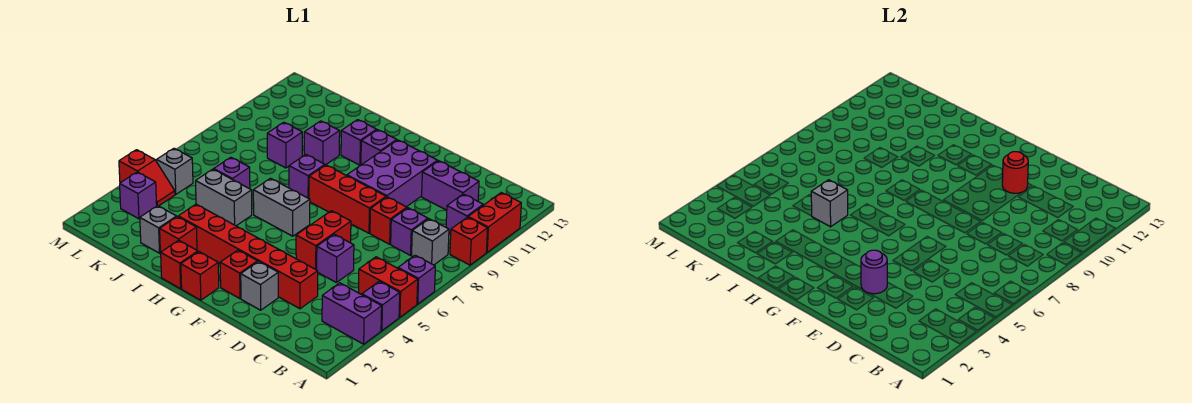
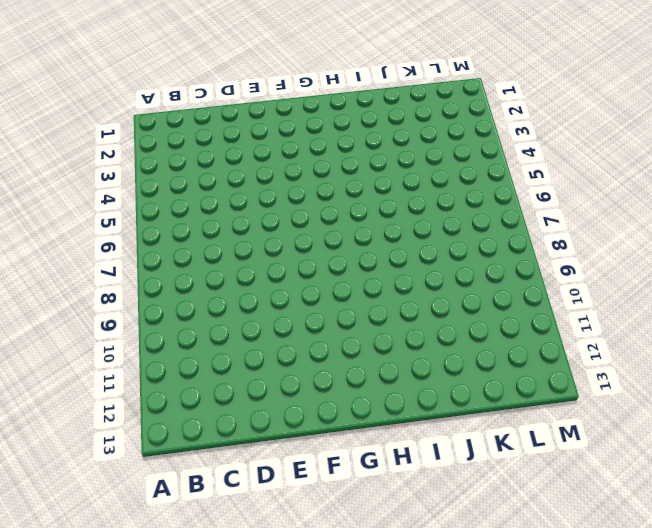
none -> purple brick A3:B3 level 1
none -> purple brick A4 level 1
none -> red brick A5:B5 level 1
none -> purple brick A6 level 1

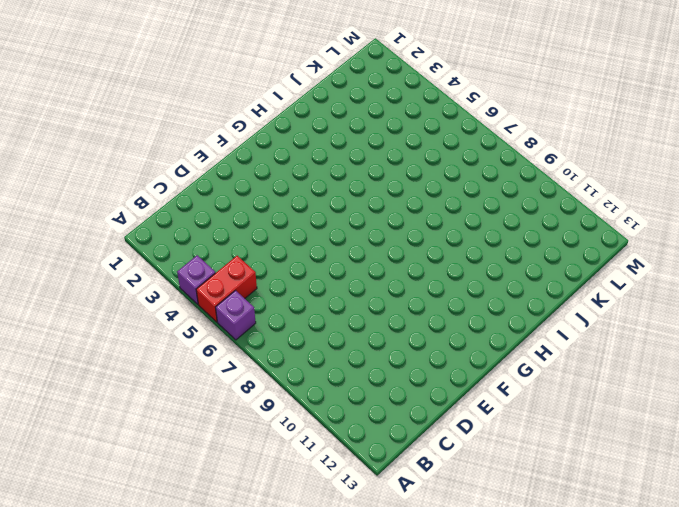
none -> purple brick A3:B3 level 1
none -> red brick A9 level 1
none -> red brick A10:A11 level 1
none -> grey brick B8 level 1

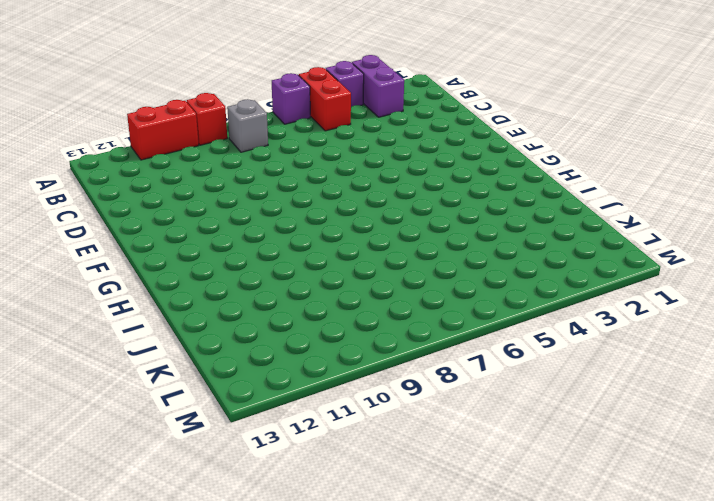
none -> purple brick B10 level 1
none -> purple brick C8 level 1
none -> purple brick C11:D11 level 1
none -> red brick D3:I3 level 1

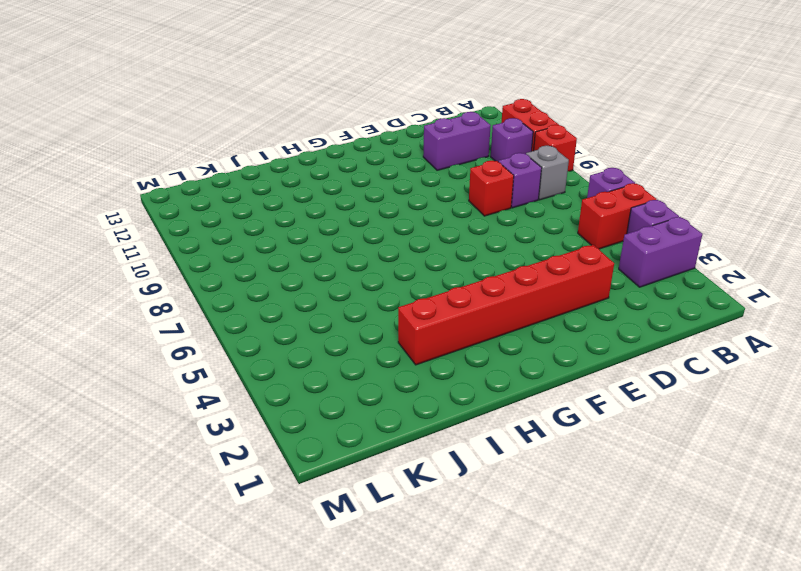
none -> purple brick D5 level 1
none -> grey brick E2 level 1
none -> red brick E5:E6 level 1
none -> red brick E8:G8 level 1

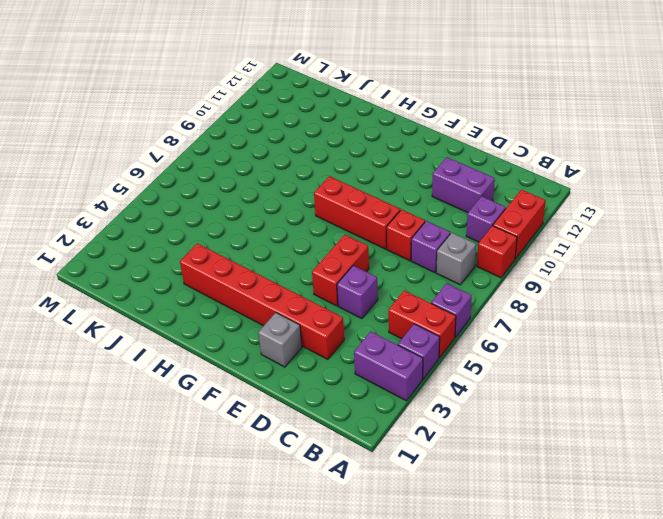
none -> purple brick E9:F11 level 1
none -> red brick F2 level 1
none -> red brick G1 level 1
none -> grey brick G6:H6 level 1

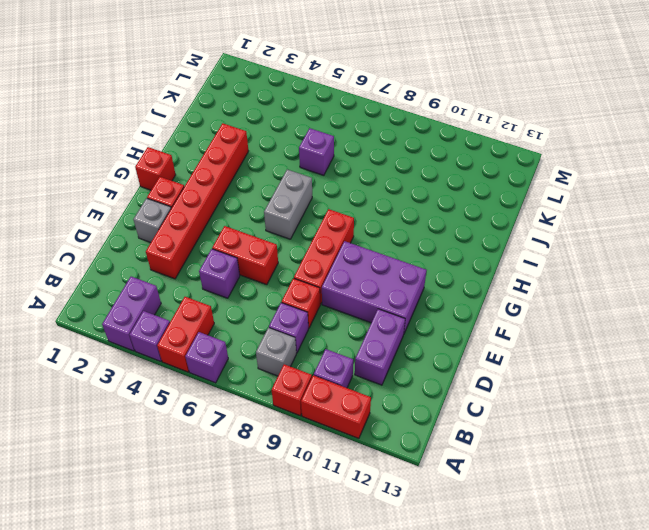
none -> purple brick G11 level 1
none -> red brick H1 level 1
none -> purple brick H8 level 1
none -> purple brick H11 level 1

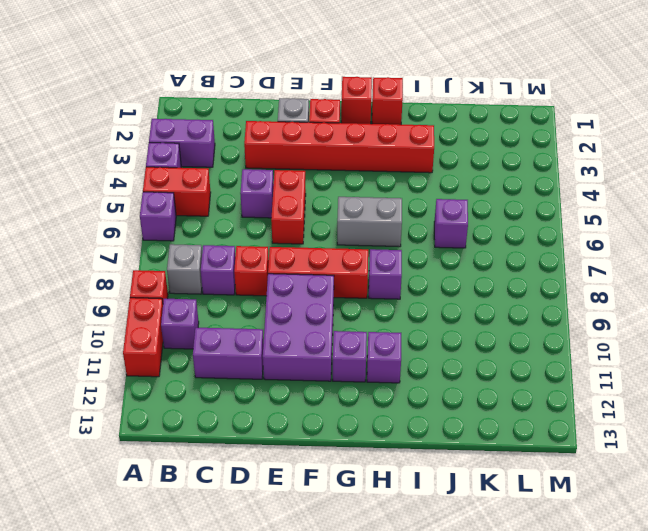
none -> red brick I2 level 1
none -> grey brick I5:J5 level 1
none -> purple brick I10 level 1
none -> grey brick J2 level 1

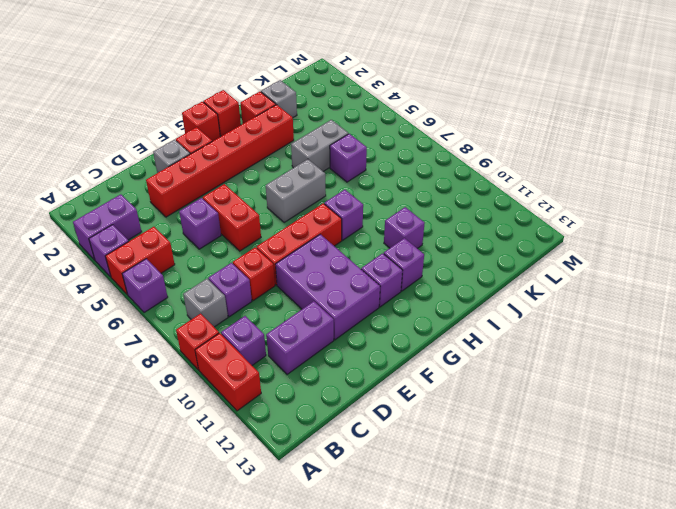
none -> purple brick J9 level 1
none -> purple brick L3 level 1
none -> red slope L4:M4 level 1 top M
none -> grey brick L5 level 1

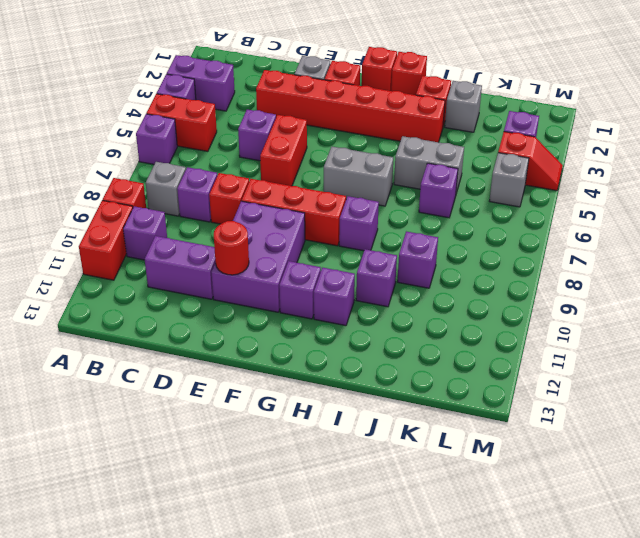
red slope L4:M4 level 1 top L -> red slope L4:M4 level 1 top M
none -> purple round brick E3 level 2
none -> grey brick I5 level 2

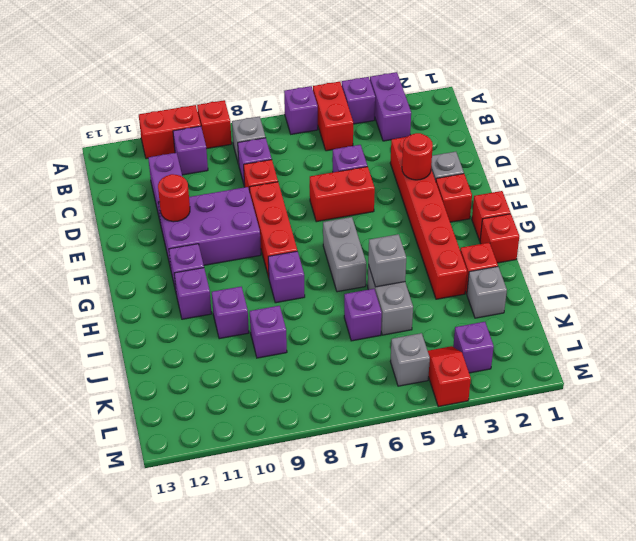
red round brick E3 level 2 -> purple round brick E3 level 2

